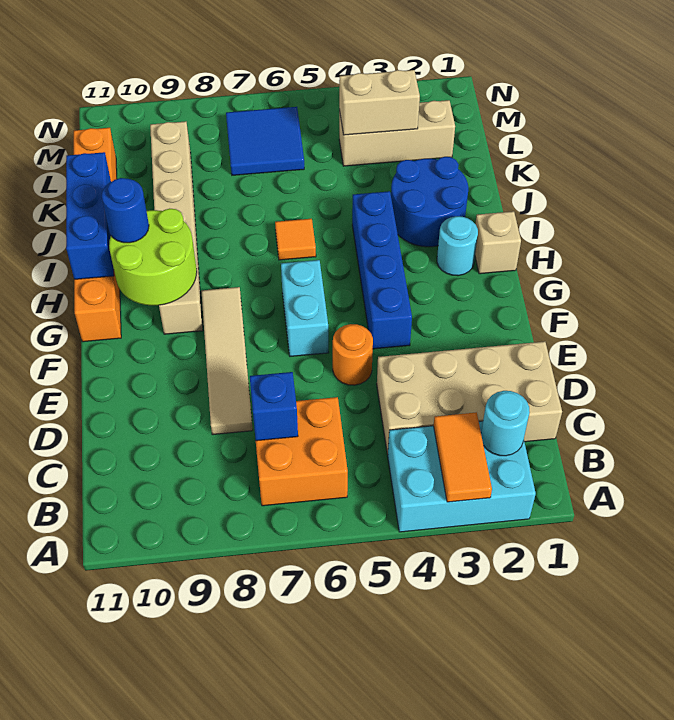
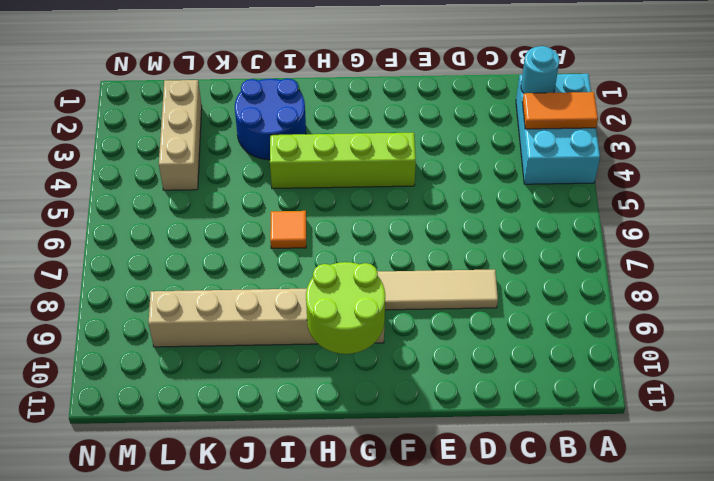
lime brick F4:I4 level 1 -> blue brick F4:I4 level 1
none -> orange brick B6:C7 level 1
none -> tan brick C1:D4 level 1
none -> orange round brick E5 level 1

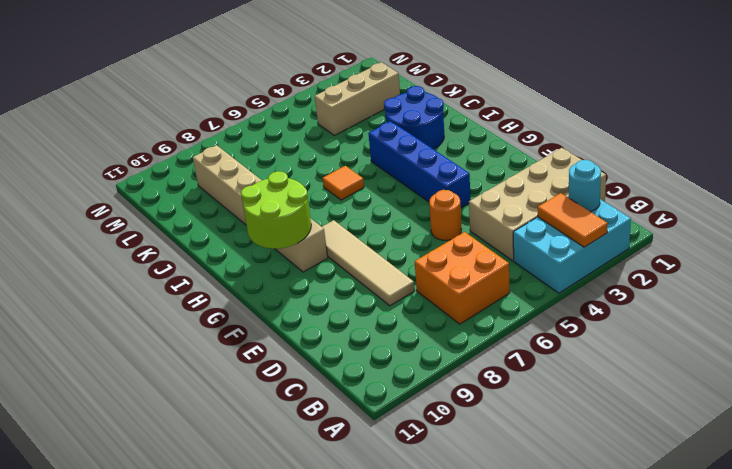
none -> cyan brick F6:G6 level 1
none -> orange brick G11:L11 level 1
none -> tan brick H1 level 1

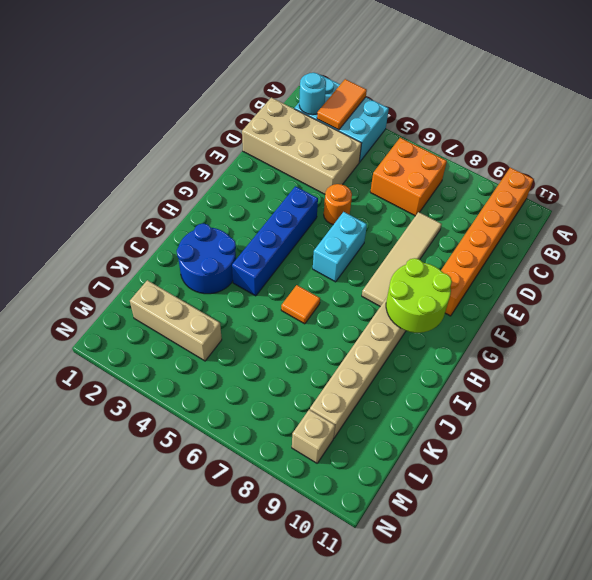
orange brick A10:F10 level 1 -> orange brick G11:L11 level 1
tan brick M9 level 1 -> tan brick H1 level 1
none -> cyan round brick H2 level 1
none -> blue tile L6:M7 level 1
none -> blue brick C7 level 2

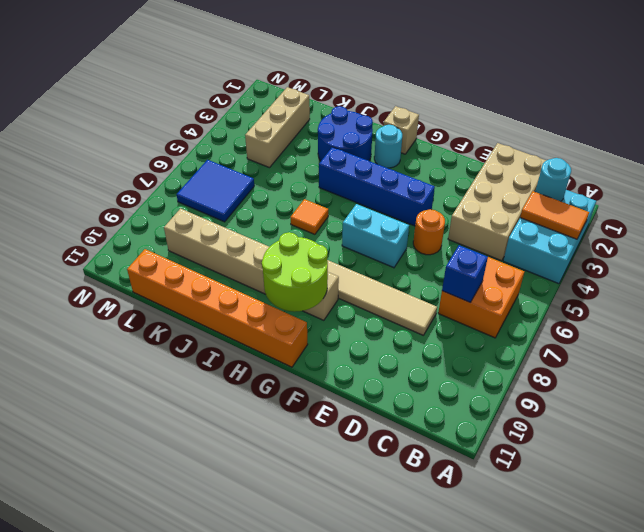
none -> blue brick H11:J11 level 2
none -> tan brick L3:L4 level 2
none -> blue round brick H10 level 3

